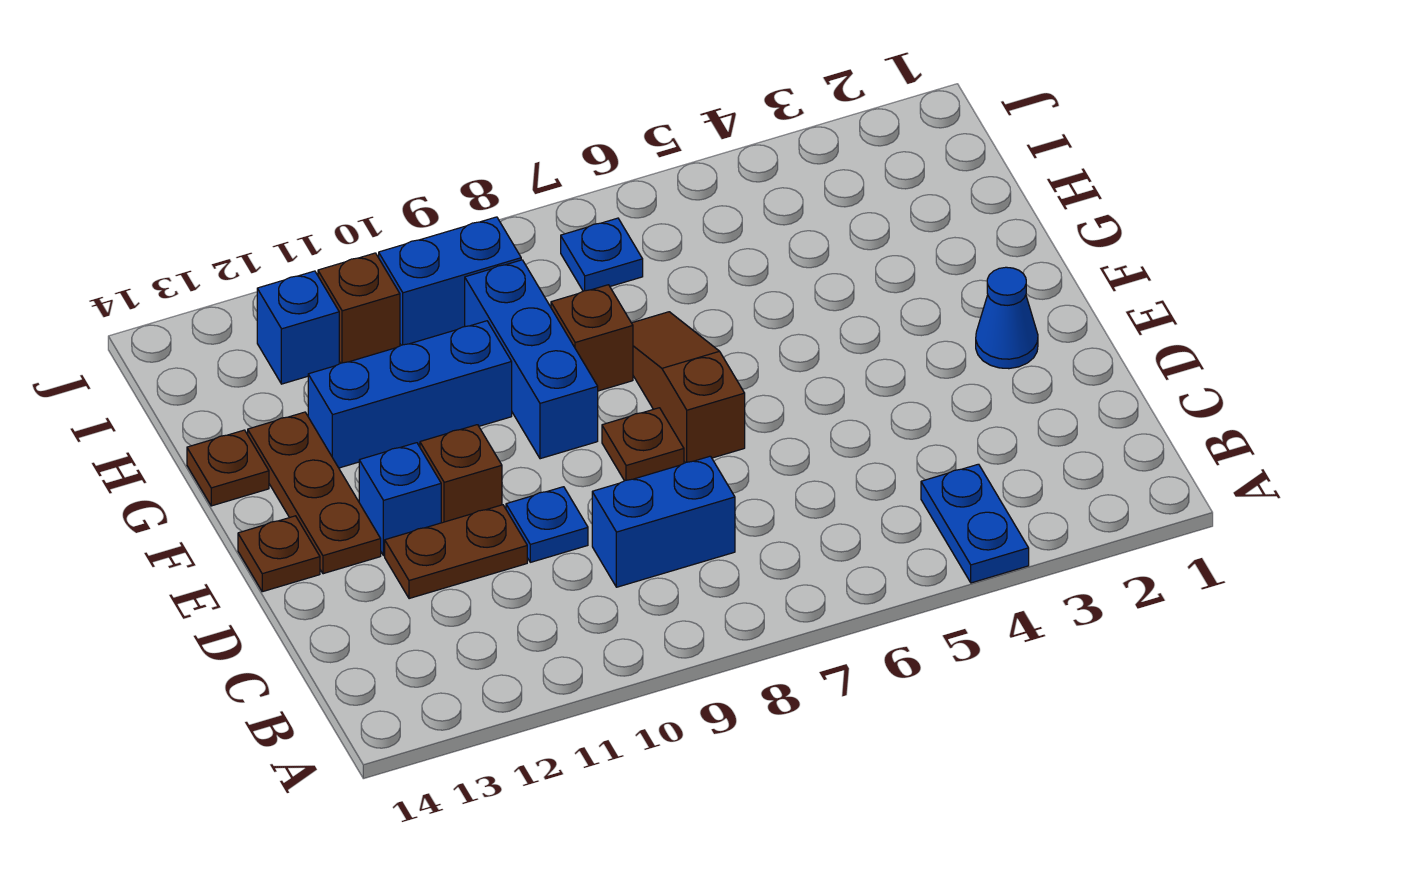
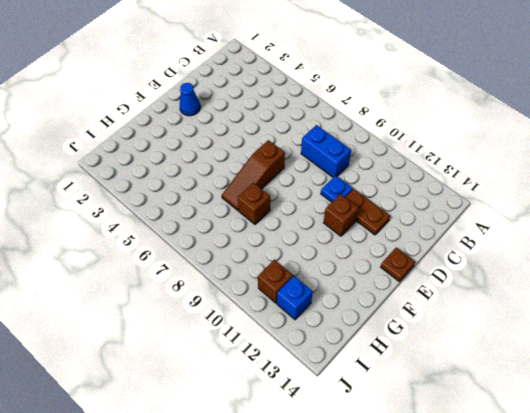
none -> blue plate A4:B4 level 1
none -> brown plate E8 level 1
none -> blue brick E12 level 1

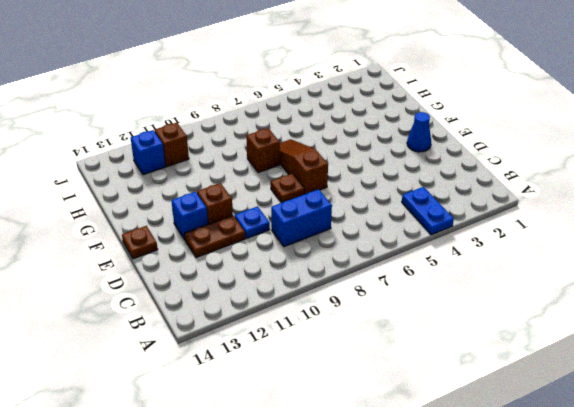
none -> brown plate E13:G13 level 1
none -> blue brick F9:H9 level 1
none -> blue brick G10:G12 level 1

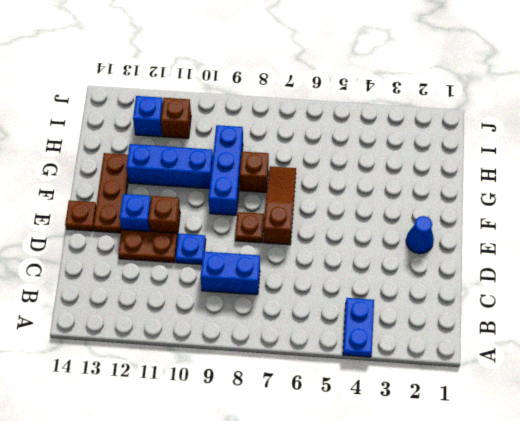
none -> brown plate G14 level 1
none -> blue plate I7 level 1
none -> blue brick I9:I10 level 1

